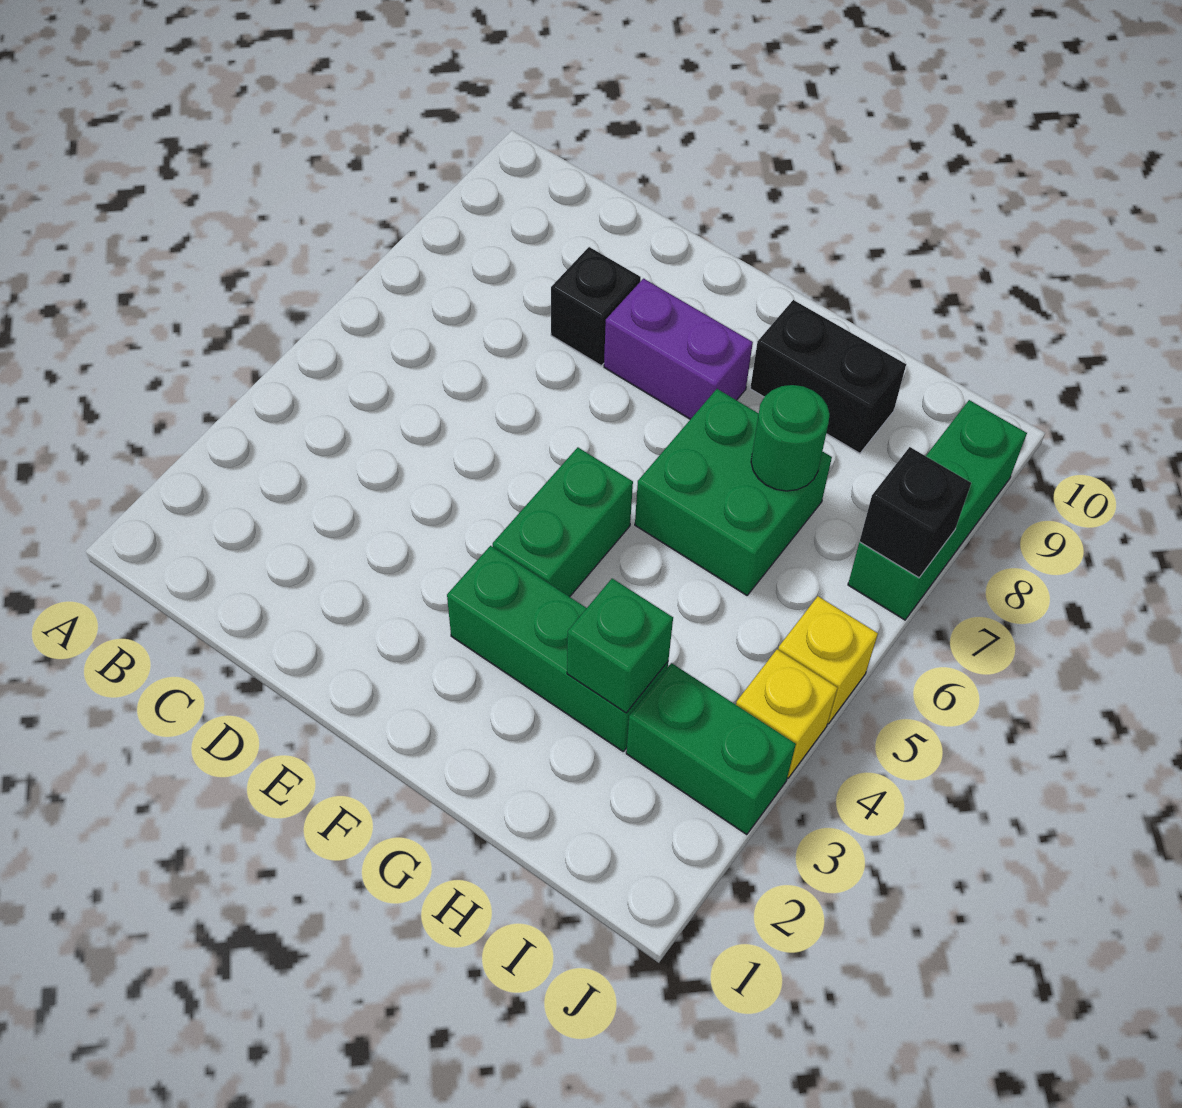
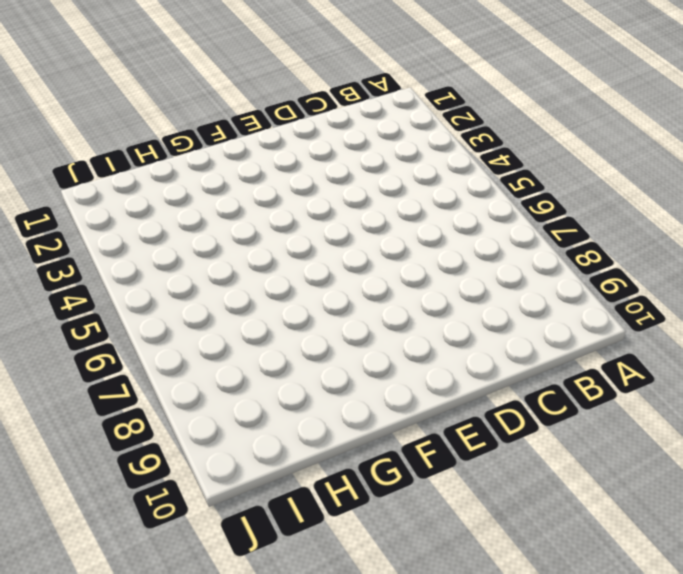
none -> black brick D8 level 1
none -> purple brick E8:F8 level 1
none -> green brick F3:H3 level 1

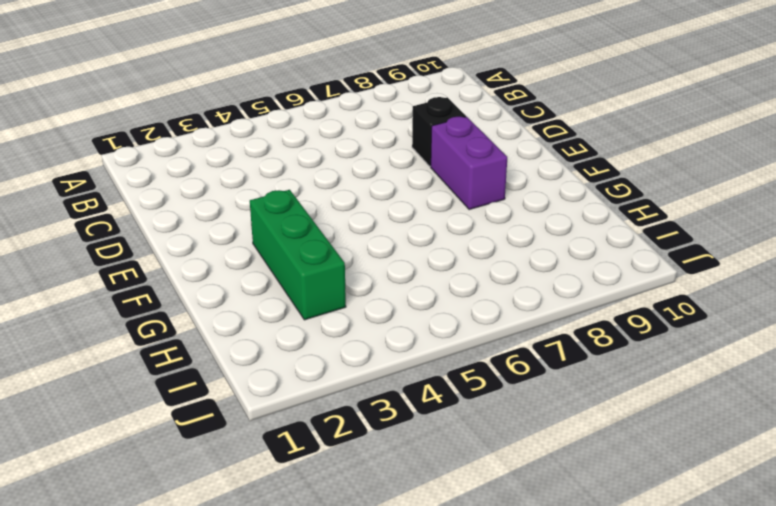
none -> green brick F4:F5 level 1
none -> green brick G6:H7 level 1
none -> black brick G9:H9 level 1

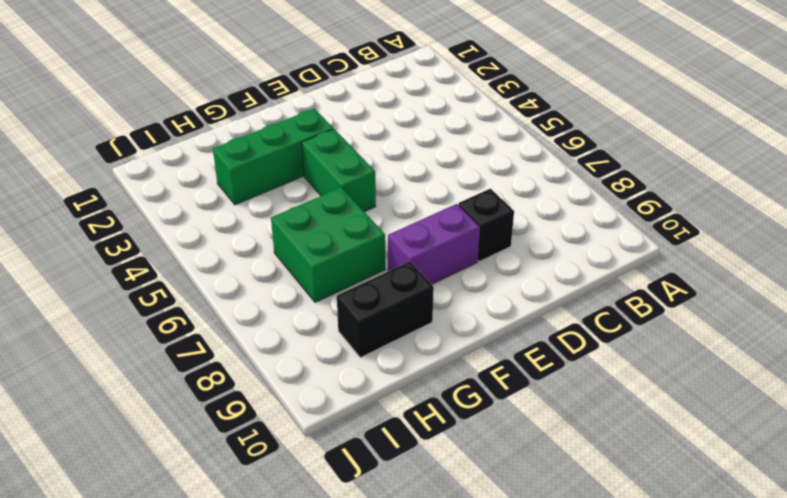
none -> green brick I3:J3 level 1
none -> yellow brick J4 level 1
none -> yellow brick J5 level 1

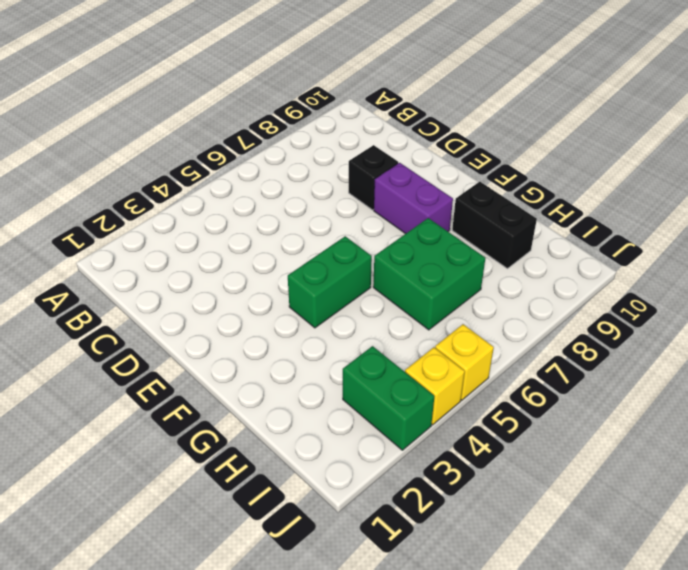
none -> green brick F3:H3 level 1
none -> green brick J7:J9 level 1
none -> green brick H3 level 2

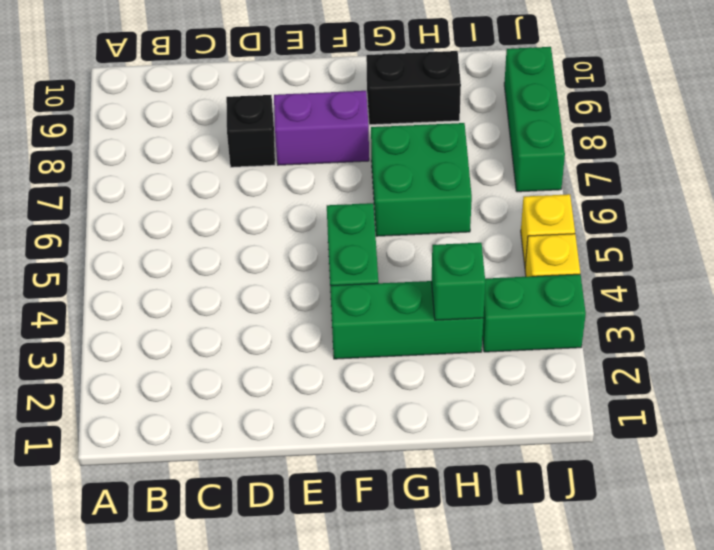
none -> green round brick H7 level 2
none -> black brick J7 level 2

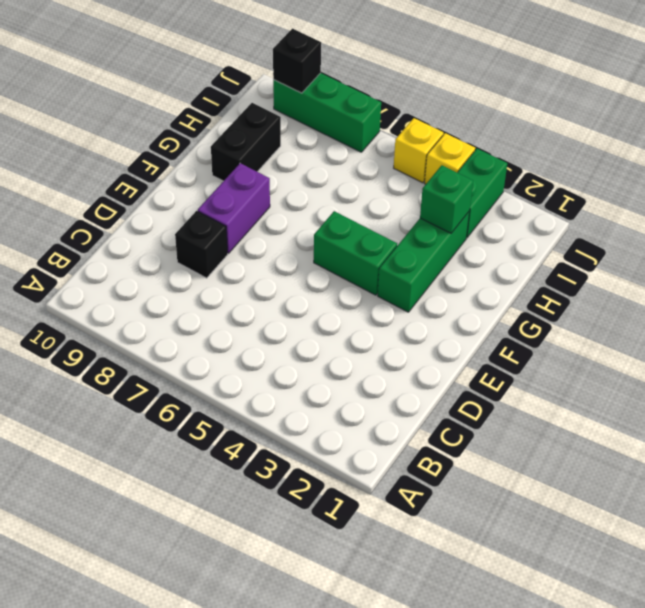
black brick J9 level 2 -> black brick J7 level 2
none -> green brick G6:H7 level 1
none -> green round brick H7 level 2

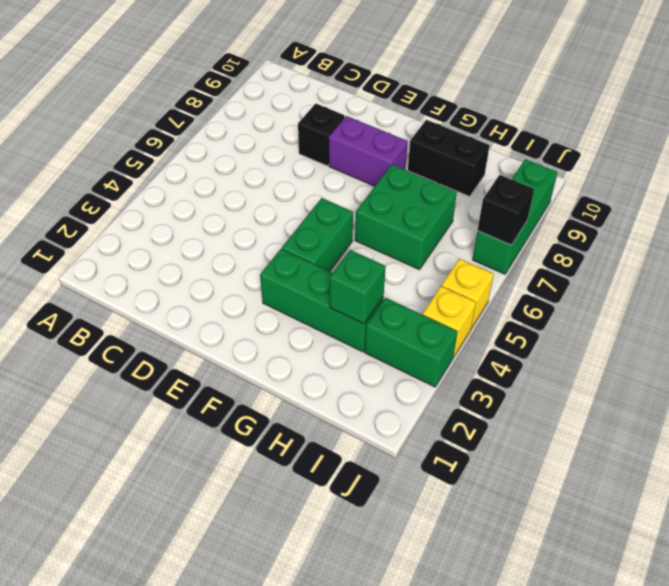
none -> green round brick H7 level 2

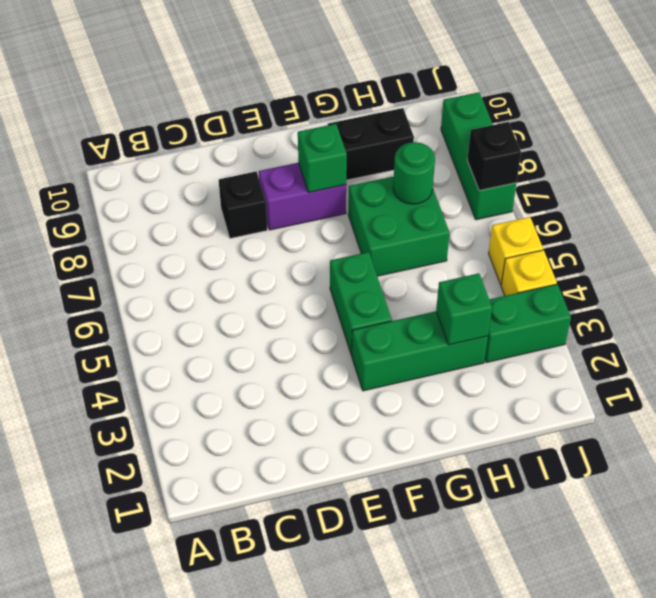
green brick F8 level 2 -> none

